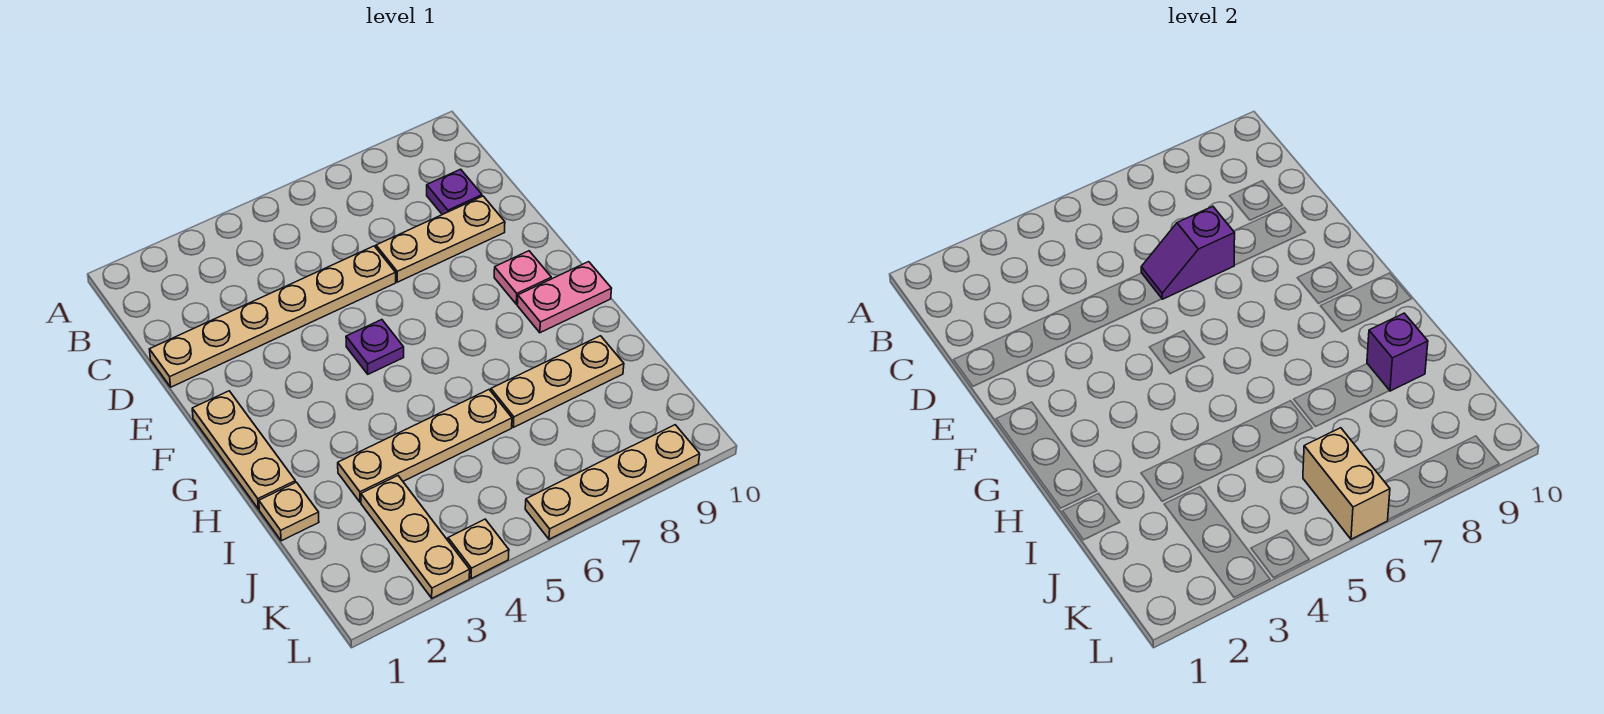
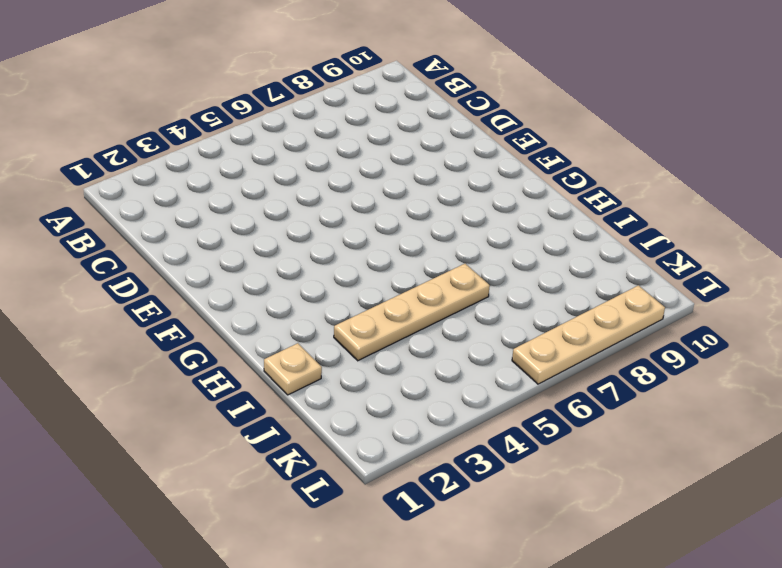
none -> purple plate C9 level 1
none -> tan plate D1:D6 level 1
none -> tan plate D7:D9 level 1

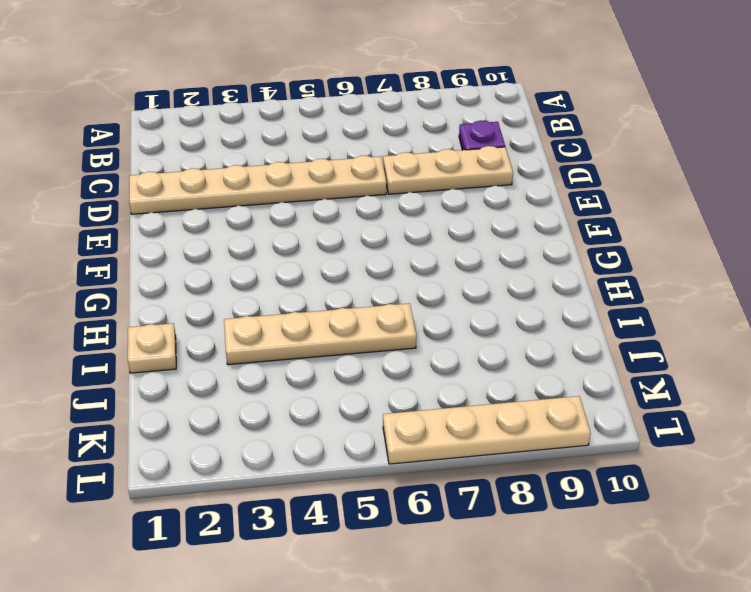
none -> tan plate F1:H1 level 1
none -> purple plate F5 level 1
none -> pink plate F9 level 1

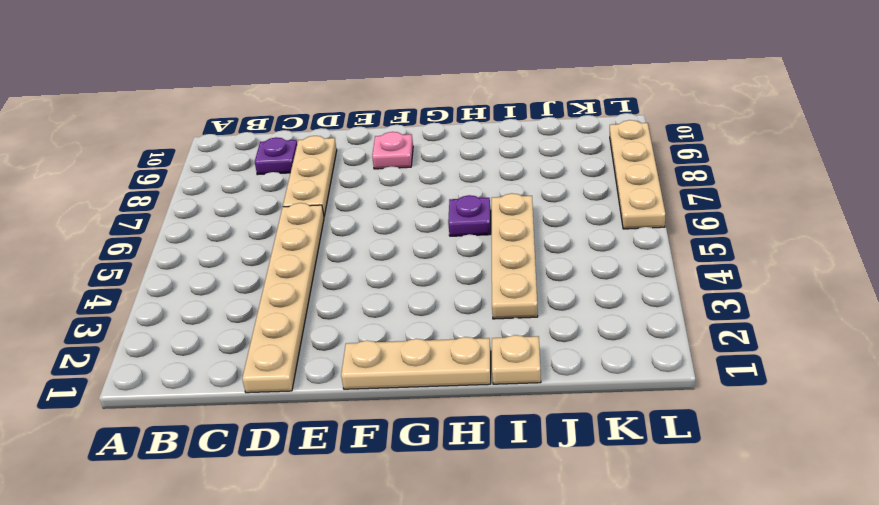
purple plate H6 level 1 -> purple plate F5 level 1
none -> pink plate G9:G10 level 1
none -> tan plate I7:I9 level 1
none -> tan plate J3:L3 level 1

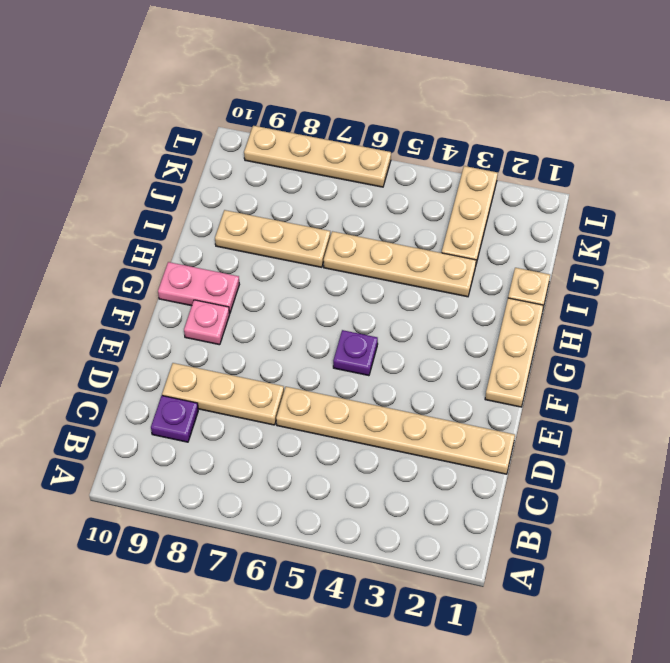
none -> tan plate L4 level 1
none -> purple slope D6:D7 level 2 top 7
none -> purple brick I9 level 2

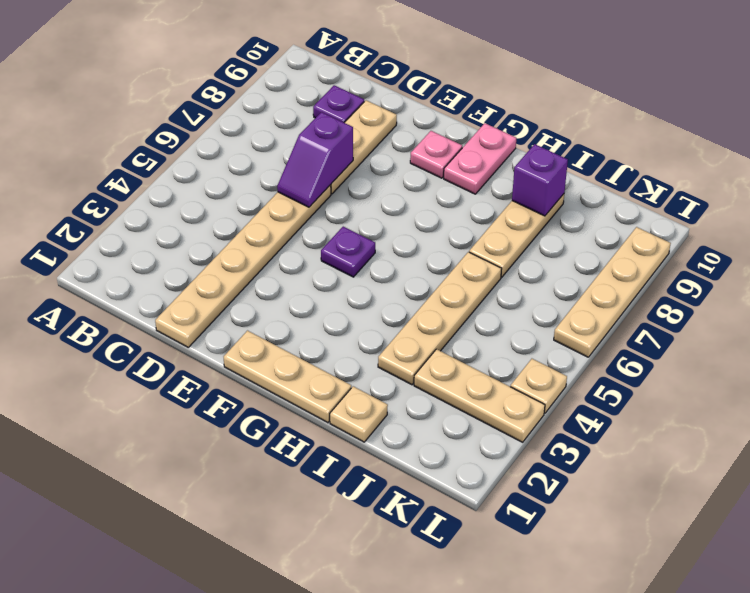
none -> tan brick K6:L6 level 2

